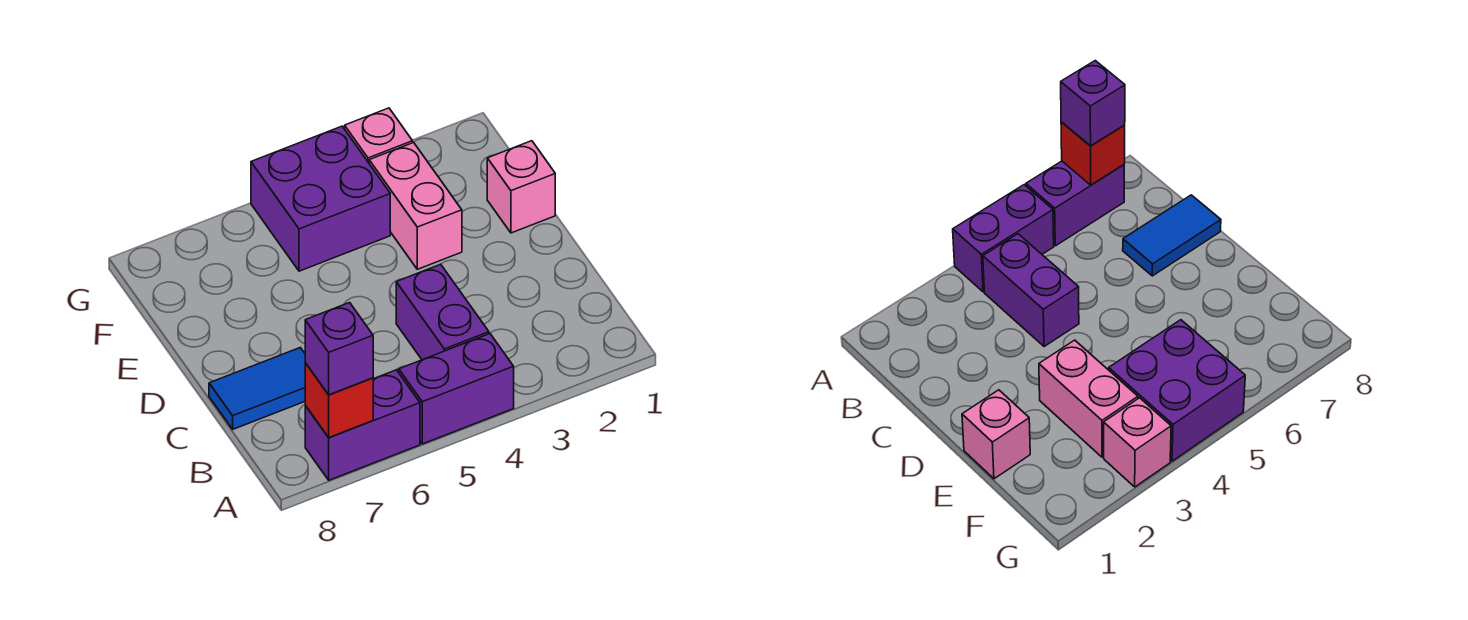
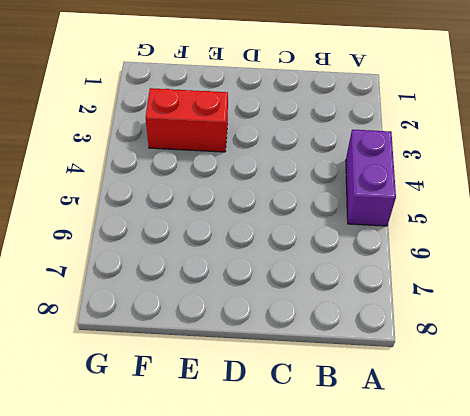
red brick E3:F3 level 1 -> pink brick E3:F3 level 1
none -> purple brick A6:A7 level 1
none -> purple brick B4:C4 level 1

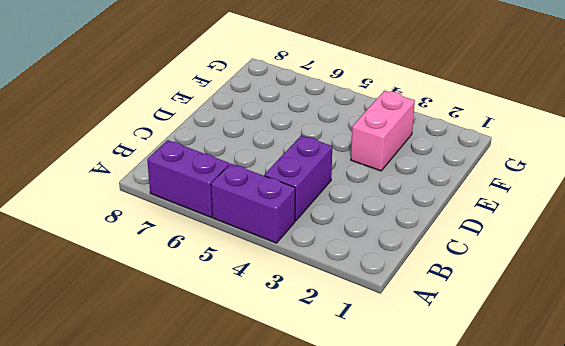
none -> blue tile C7:C8 level 1
none -> pink brick E1 level 1

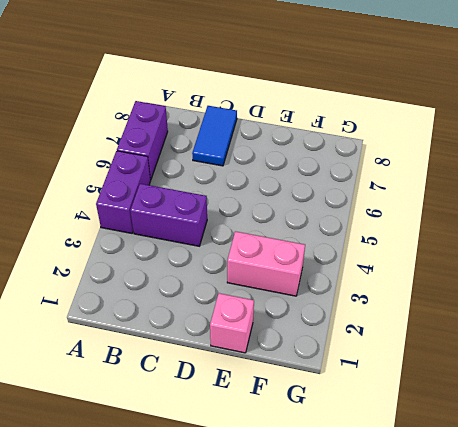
none -> purple brick F4:G5 level 1
none -> pink brick G3 level 1

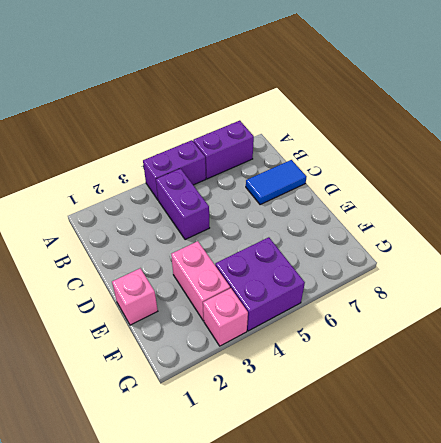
none -> red brick A7 level 2
none -> purple brick A7 level 3

